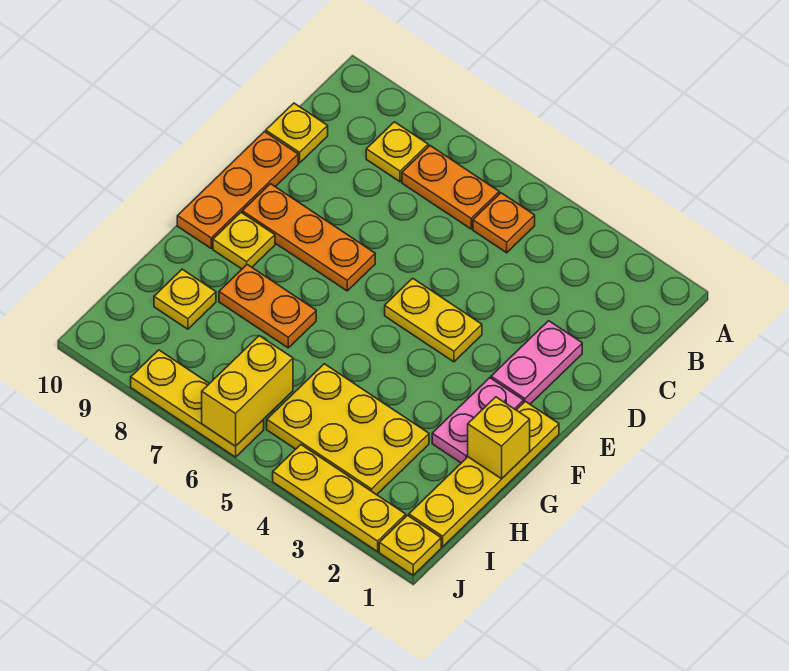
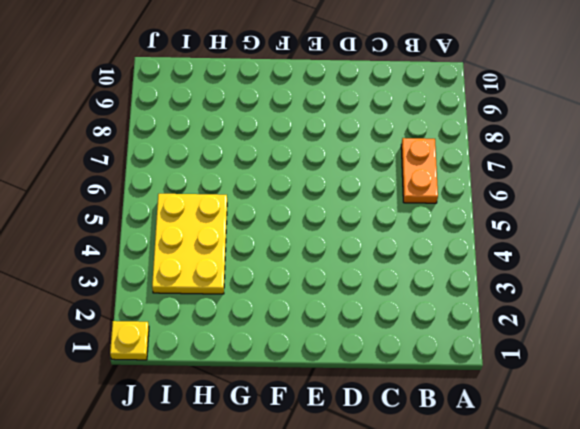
none -> orange plate B5 level 1
none -> yellow plate B8 level 1
none -> yellow plate C10 level 1

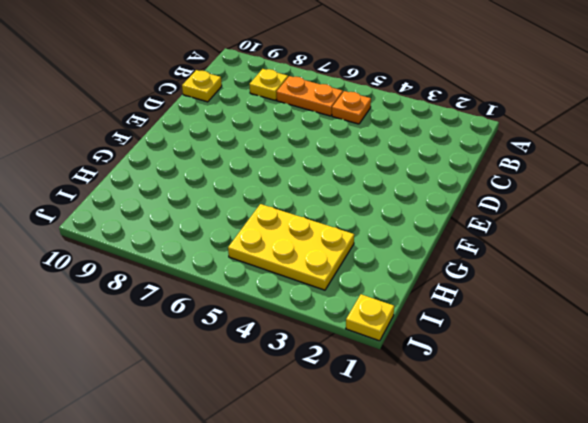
none -> pink plate D2:E2 level 1
none -> orange plate D10:F10 level 1
none -> yellow plate E4:E5 level 1

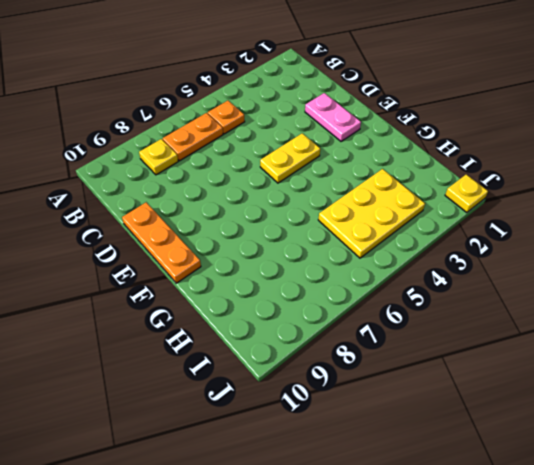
none -> yellow plate C10 level 1
none -> orange plate E7:E9 level 1
none -> yellow plate F1:I1 level 1

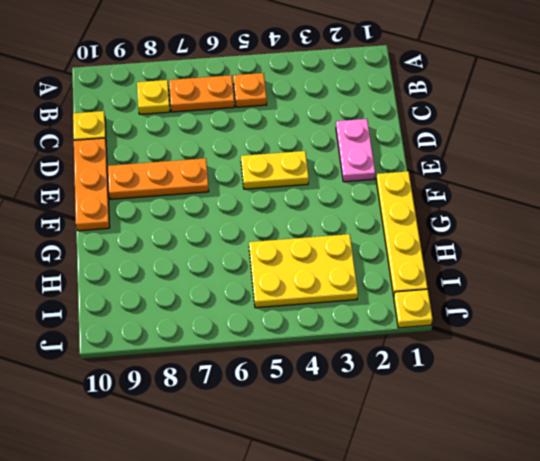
none -> pink plate F2:G2 level 1
none -> yellow plate F9 level 1
none -> orange plate G7:G8 level 1

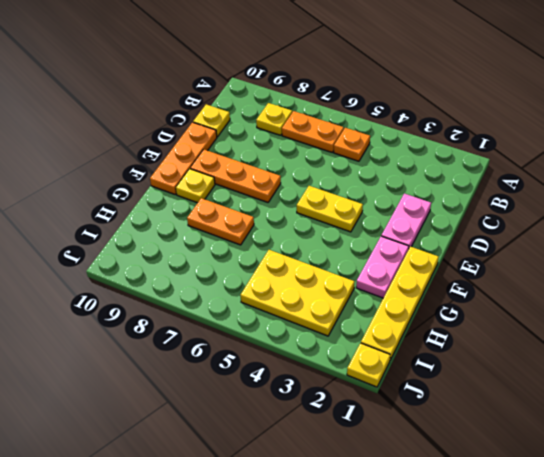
none -> yellow plate H9 level 1
none -> yellow plate J2:J4 level 1
none -> yellow plate J6:J8 level 1

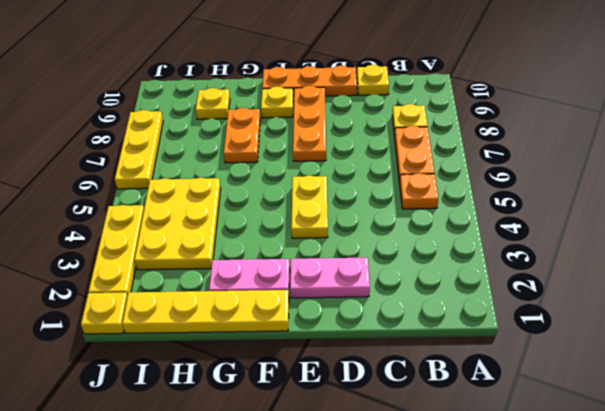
none -> yellow brick G1 level 2
none -> yellow brick I6:J6 level 2

